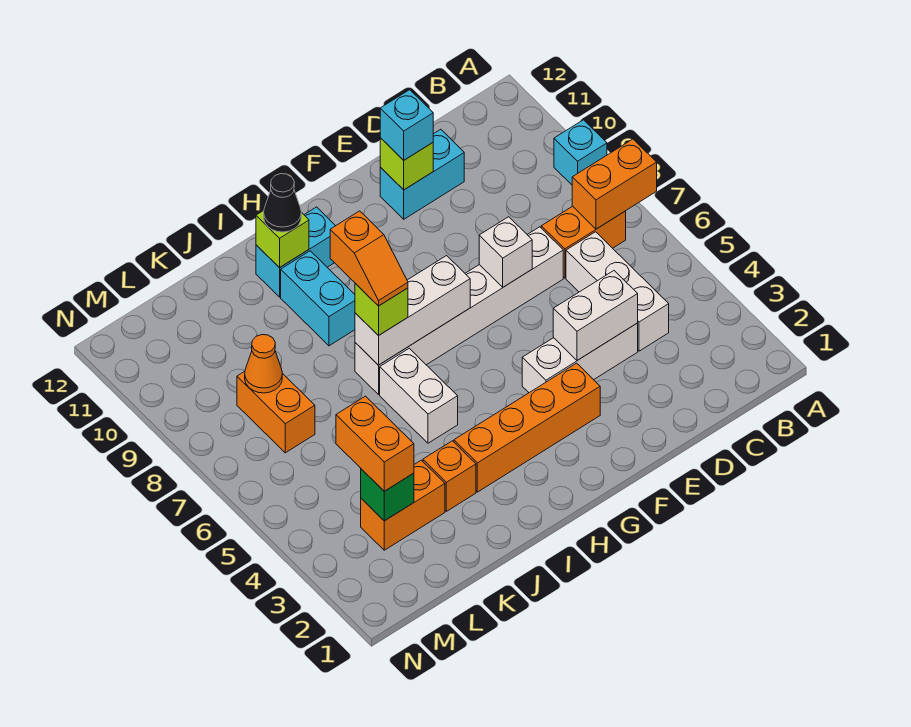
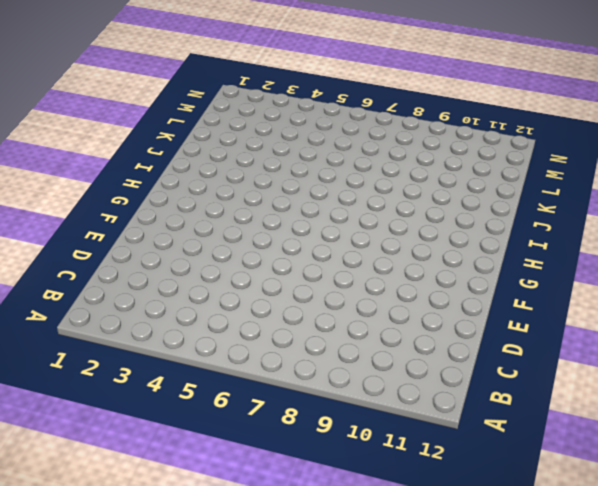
none -> cyan brick A9 level 1
none -> orange brick B7:C7 level 1
none -> white brick C4:C6 level 1

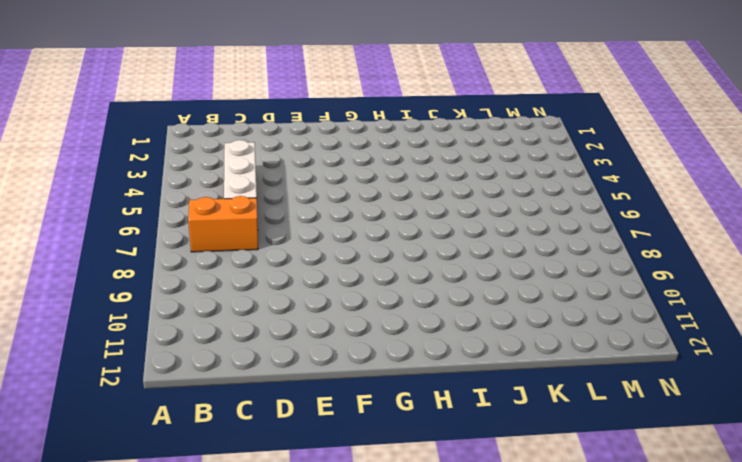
none -> cyan brick A9 level 1
none -> white brick D4:F4 level 1
none -> white brick D7:I7 level 1

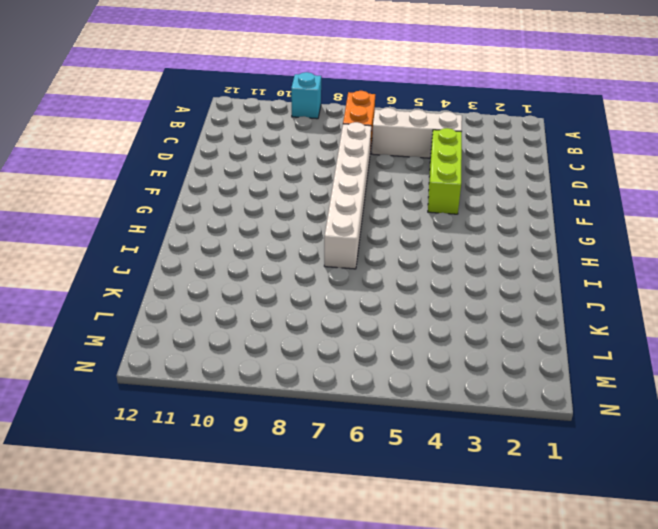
lime brick D4:F4 level 1 -> white brick D4:F4 level 1
none -> cyan brick D11:E11 level 1
none -> orange brick F3:I3 level 1
none -> cyan brick H11:I11 level 1

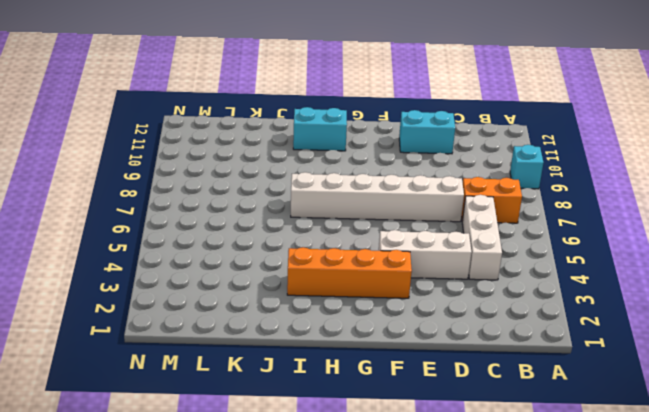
none -> white brick I5:I6 level 1
none -> cyan brick I9:I10 level 1
none -> orange brick J3 level 1

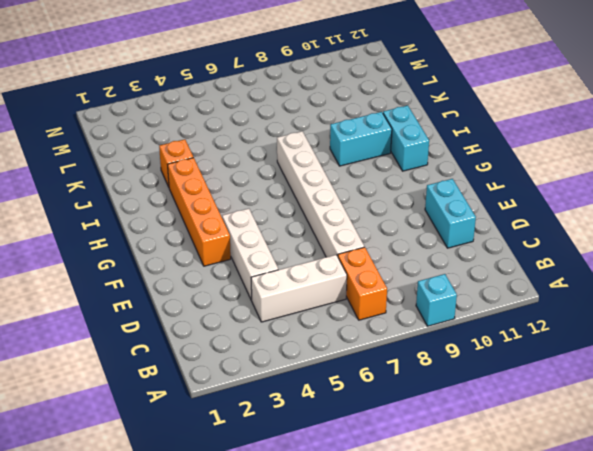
none -> white brick I5:I6 level 1
none -> orange brick K3:L3 level 1
none -> orange brick L7:L8 level 1

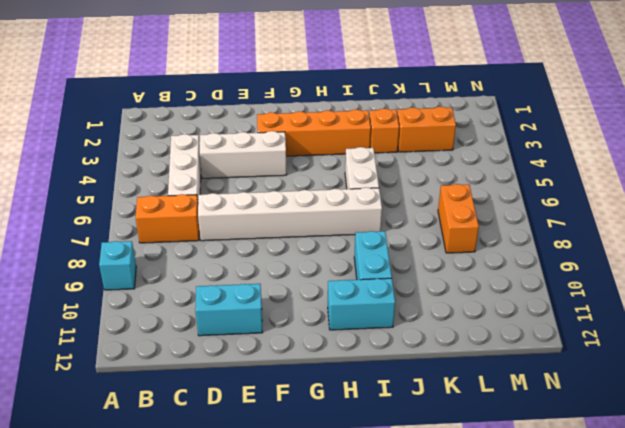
none -> orange brick A7:B7 level 2
none -> white brick D4:E4 level 2
none -> white brick E7 level 2

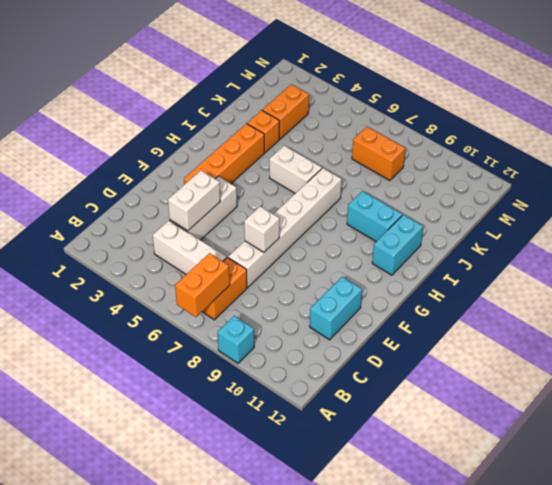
none -> lime brick E11 level 2
none -> white brick G7:I7 level 2
none -> lime brick I11 level 2

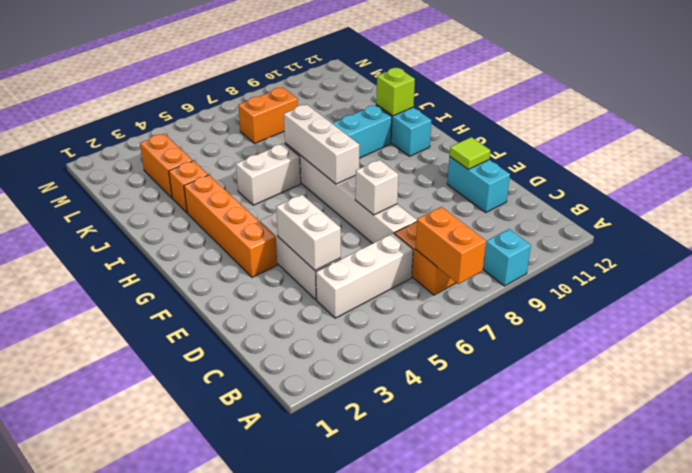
lime tile E11 level 2 -> lime brick E11 level 2
none -> green brick L3 level 2
none -> orange cone L8 level 2
none -> cyan brick E11 level 3

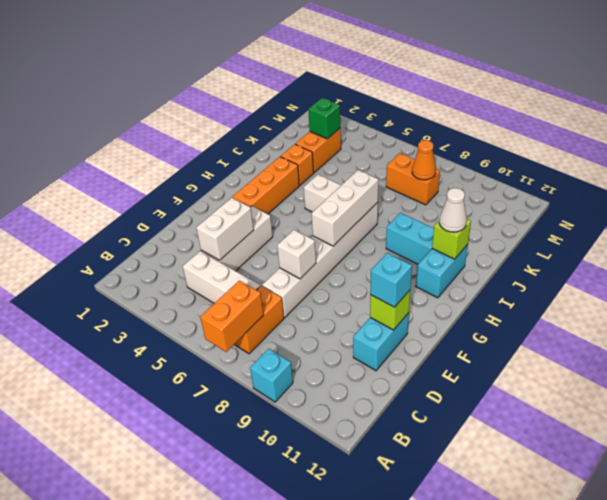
white cone I11 level 3 -> black cone I11 level 3
none -> lime brick I7 level 3
none -> orange brick L3:L4 level 3
none -> orange slope I7:I8 level 4 top 8

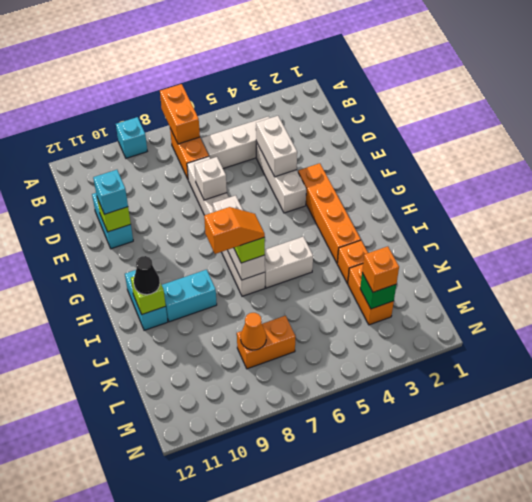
orange brick L3 level 3 -> orange brick L3:L4 level 3

